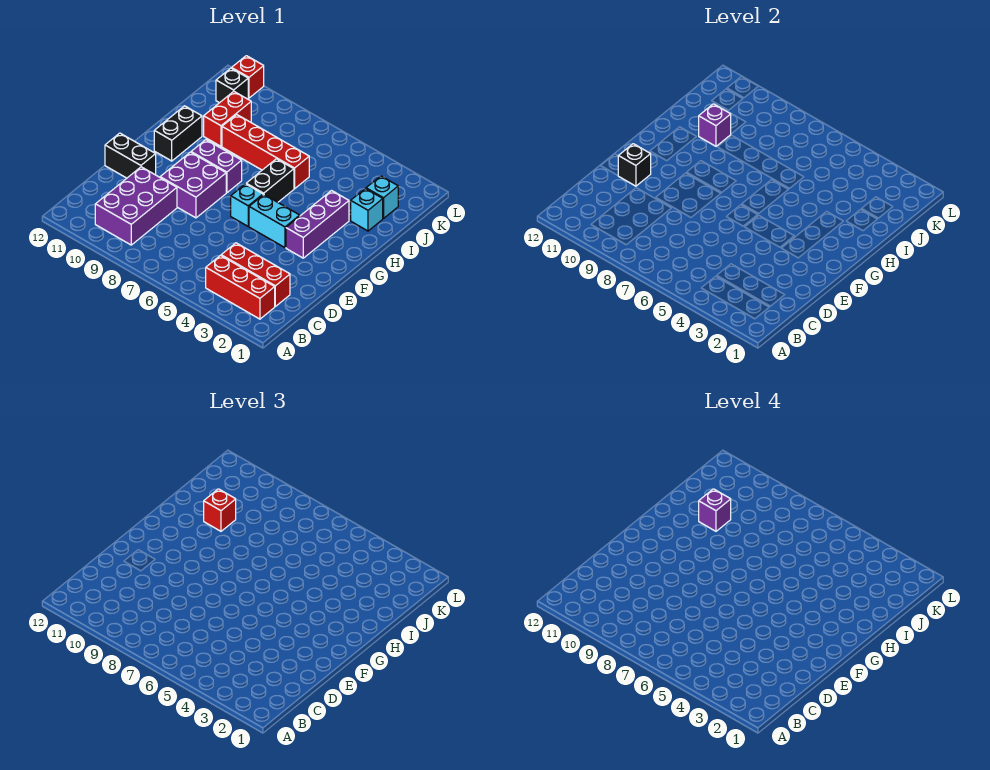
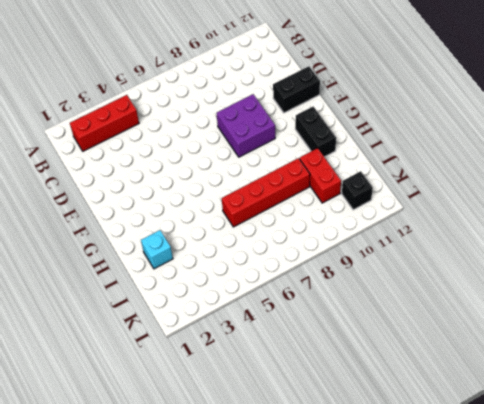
none -> purple brick B9:D10 level 1
none -> red brick C2:C4 level 1
none -> purple brick F3:H3 level 1

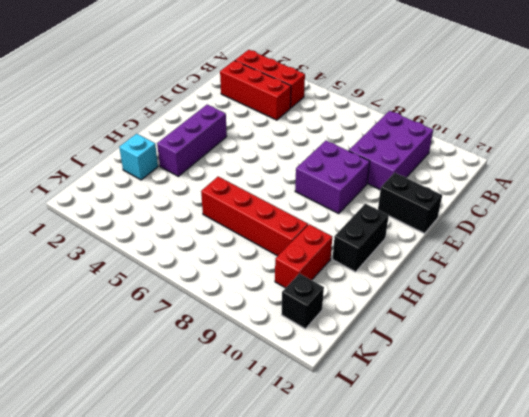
none -> cyan brick F4:F5 level 1
none -> cyan brick F6 level 1
none -> black brick G6:H6 level 1

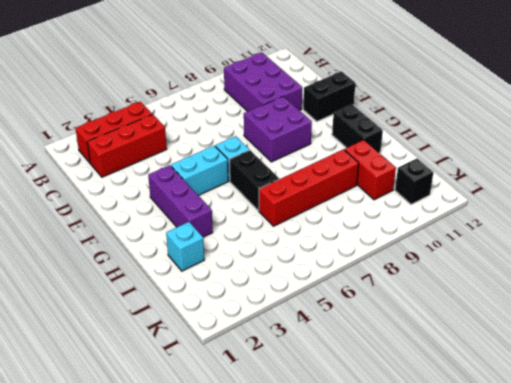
none -> purple brick G8:G9 level 1
none -> cyan brick J2 level 1
none -> red brick L11 level 1

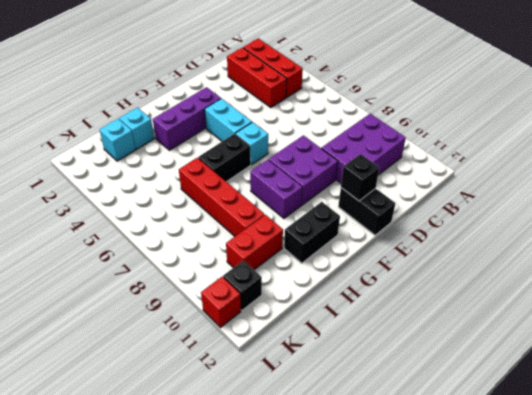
none -> purple brick I10 level 2
none -> red brick I10 level 3
none -> purple brick I10 level 4

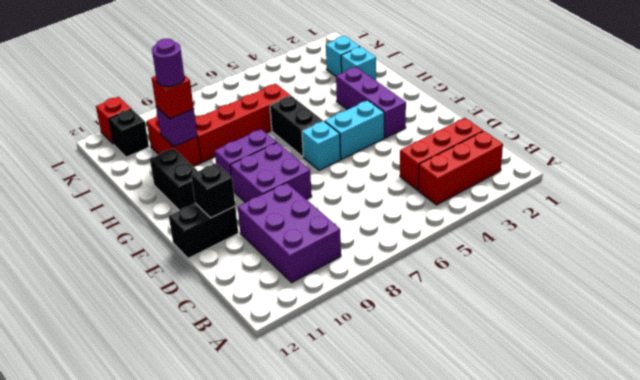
purple round brick I10 level 4 -> purple brick I10 level 4

